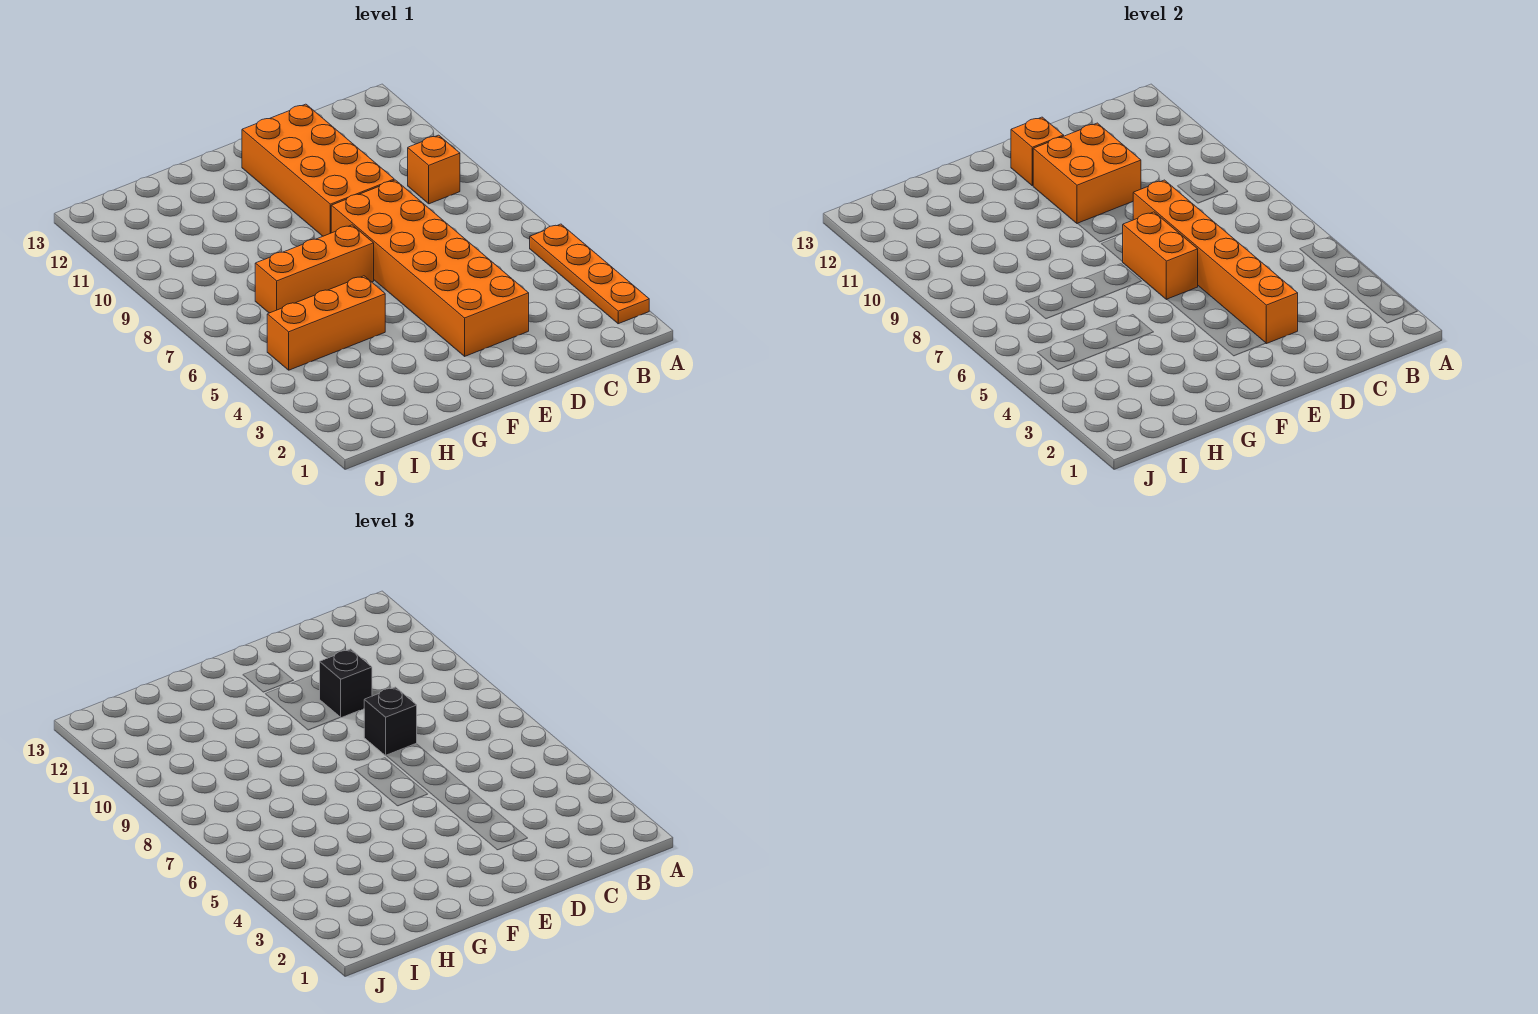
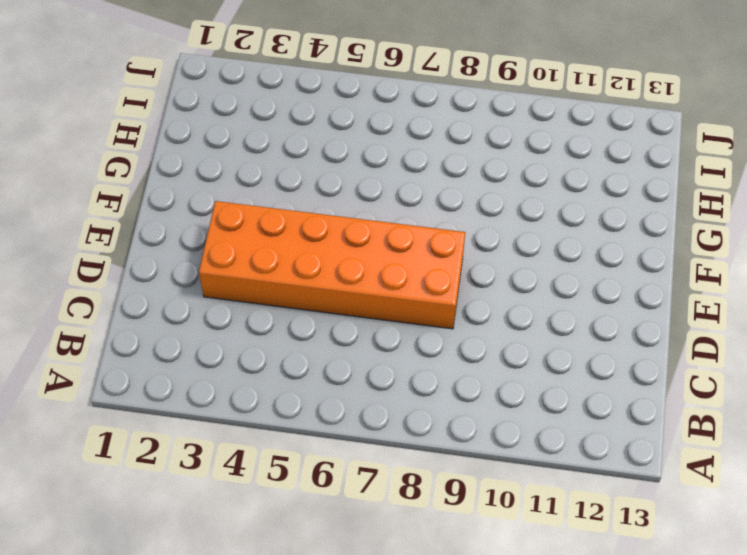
none -> orange plate A2:A5 level 1
none -> orange brick B9 level 1
none -> orange brick D9:E12 level 1

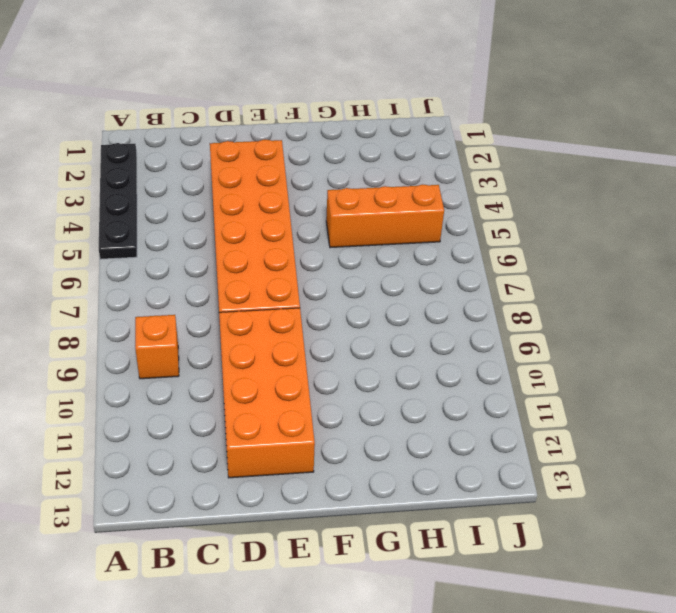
black plate A2:A5 level 1 -> orange plate A2:A5 level 1
none -> orange brick F7:H7 level 1
none -> orange brick D3:D8 level 2
none -> orange brick D10:E11 level 2

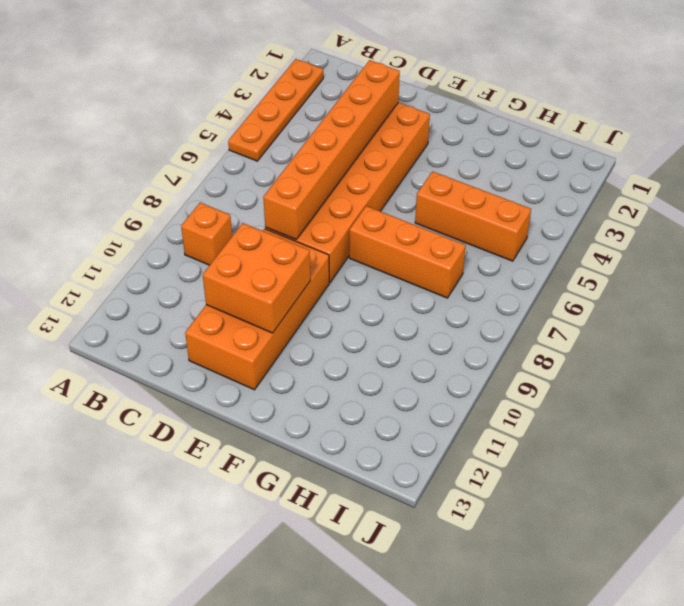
none -> orange brick E6:E7 level 2
none -> orange brick E12 level 2
none -> black brick D8 level 3

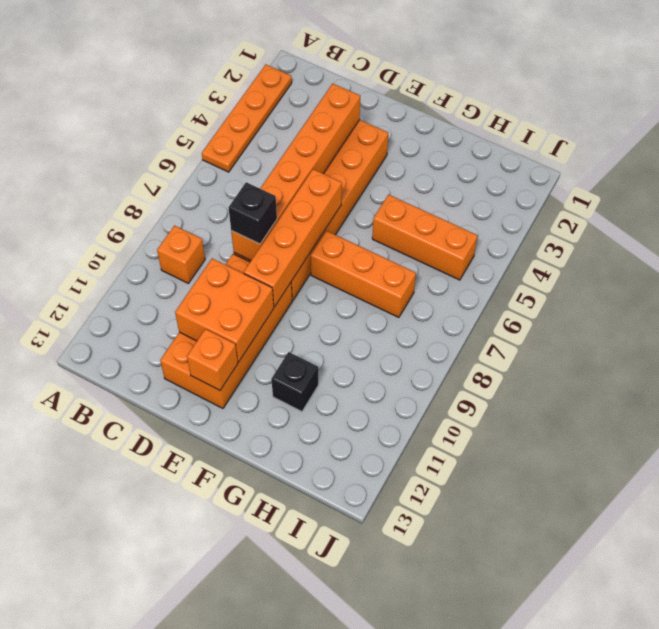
orange brick E6:E9 level 2 -> orange brick E6:E7 level 2
black brick G11 level 1 -> black brick D10 level 3

